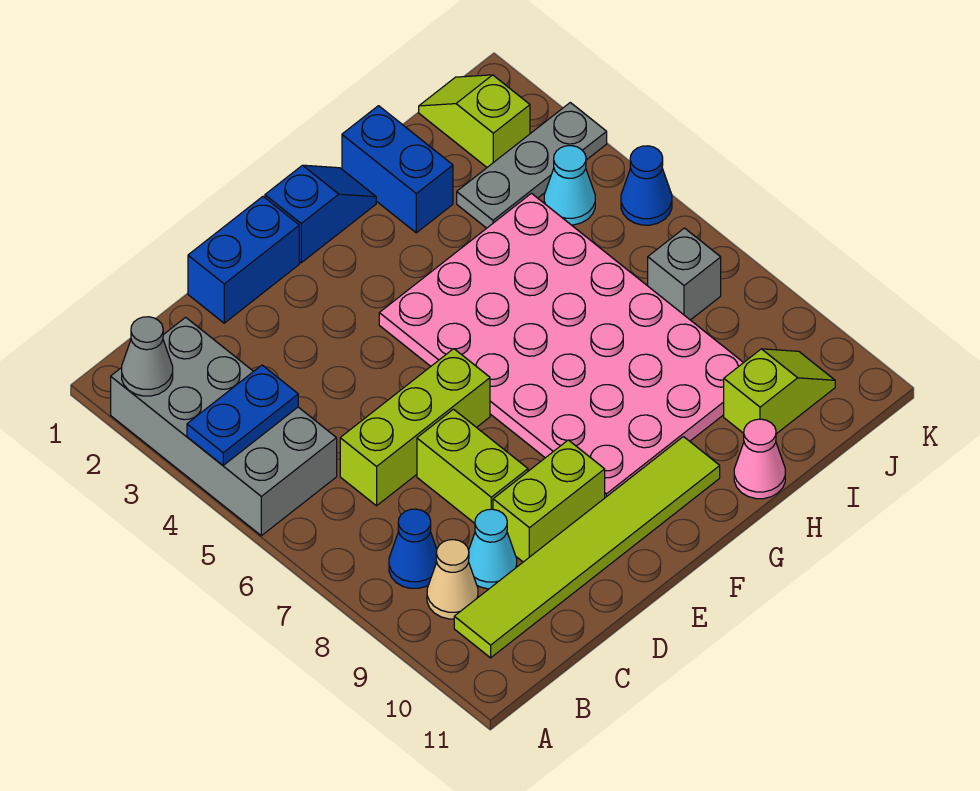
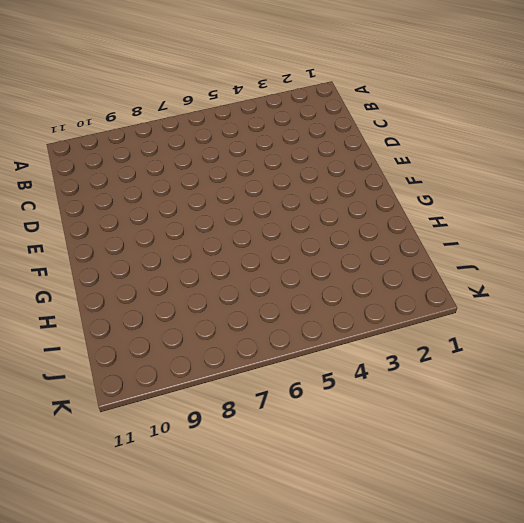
none -> grey brick A2:B5 level 1
none -> blue cone B8 level 1
none -> tan cone B9 level 1

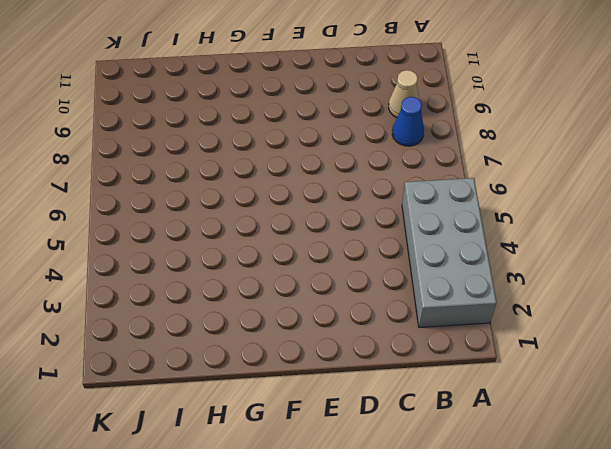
none -> lime tile B10:G10 level 1
none -> lime brick C6:E6 level 1
none -> cyan cone C9 level 1

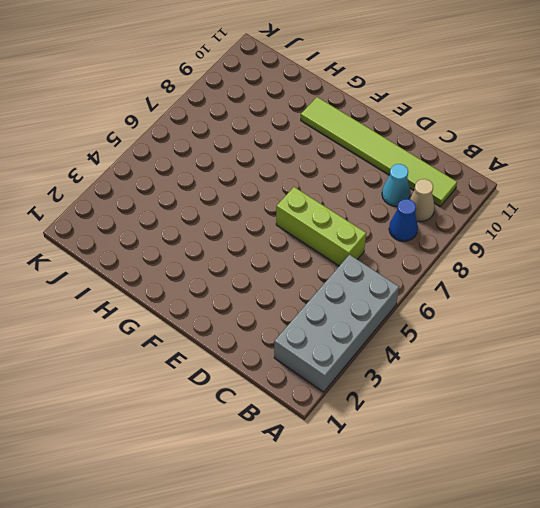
none -> blue brick D1:E1 level 1
none -> lime brick D7:D8 level 1
none -> lime brick D9:E9 level 1

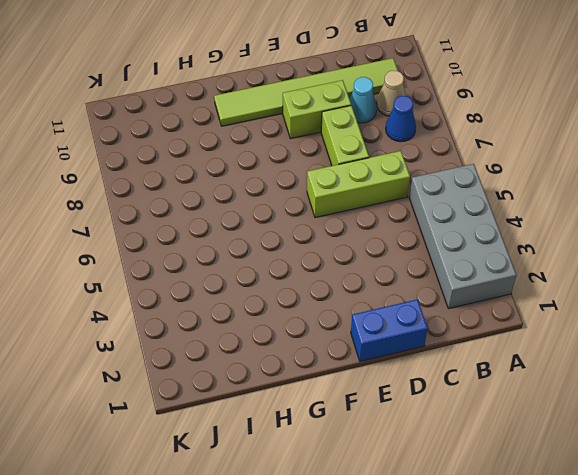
none -> blue slope F1:G1 level 1 top F
none -> pink plate F4:I9 level 1
none -> blue brick H1:H2 level 1

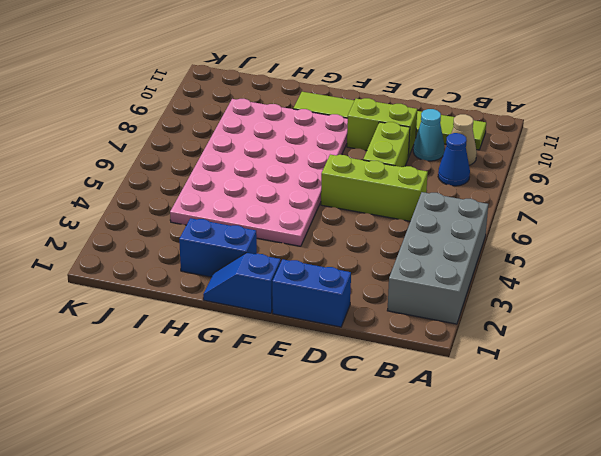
blue brick G2:H2 level 1 -> blue brick H1:H2 level 1
none -> pink cone H11 level 1
none -> grey plate I3:K3 level 1
none -> lime slope I10:J10 level 1 top I

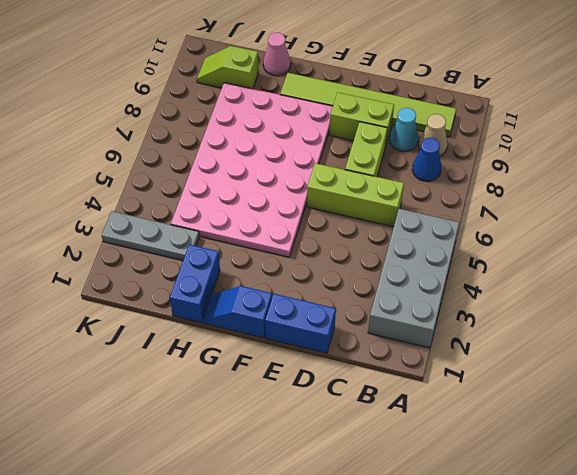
none -> lime slope J1:J2 level 1 top 2
none -> cyan cone J4 level 1
none -> grey brick J7 level 1

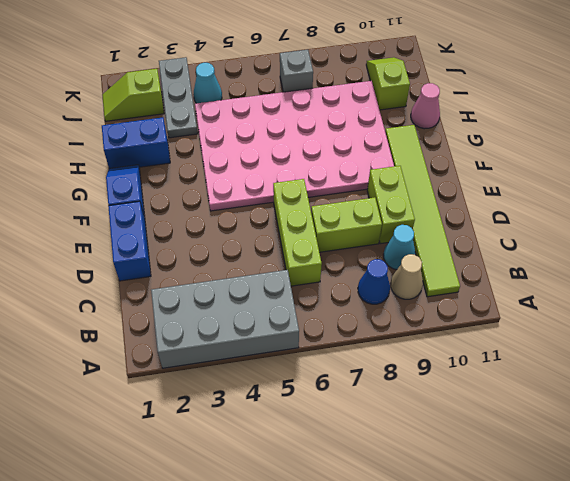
none -> blue cone K5 level 1
none -> grey cone A2 level 2
none -> blue plate A4:B4 level 2

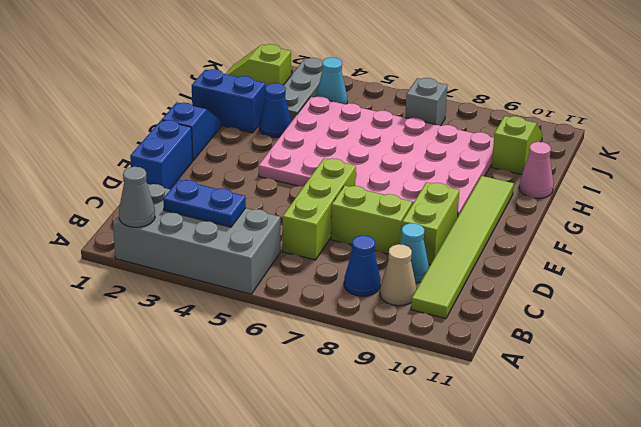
blue plate B3:B4 level 2 -> blue plate A4:B4 level 2
blue cone H3 level 1 -> blue cone K5 level 1

